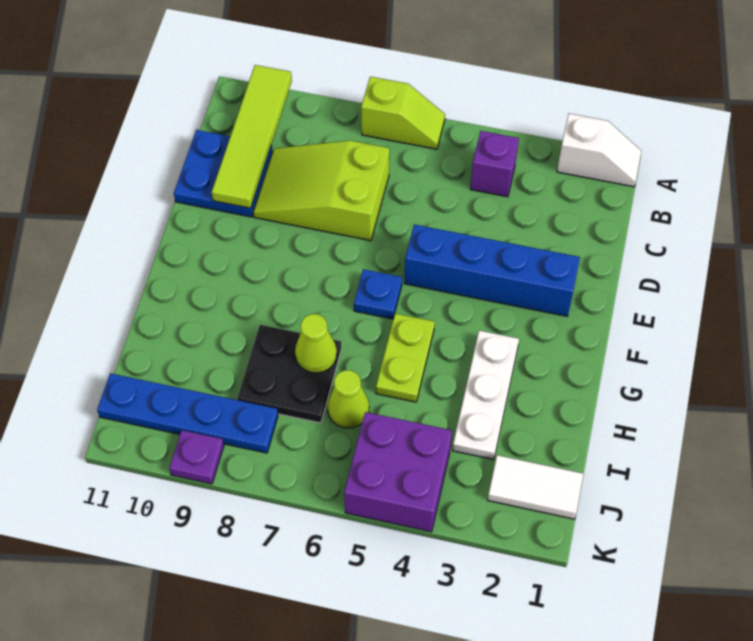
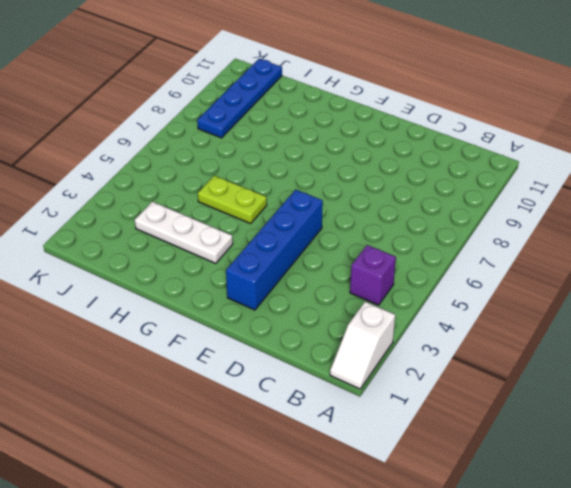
none -> lime slope A6:A7 level 1 top 7
none -> lime slope C7:D9 level 1 top 7
none -> blue plate C10:D11 level 1

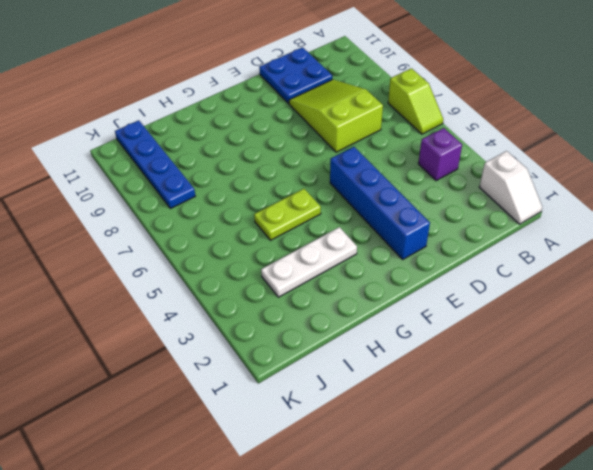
none -> blue plate F6 level 1
none -> black plate H7:I8 level 1
none -> lime cone I6 level 1

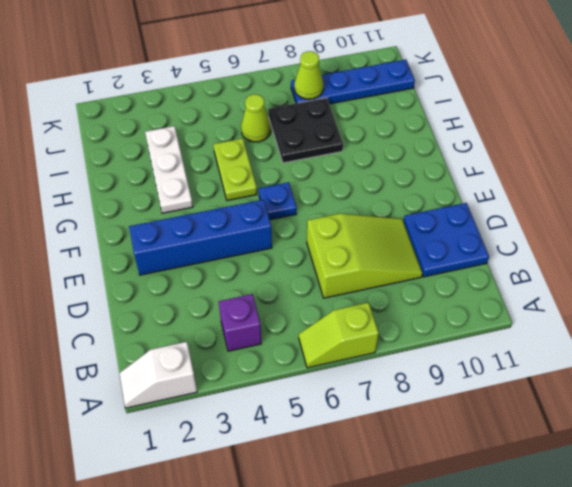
lime cone J8 level 2 -> lime cone H7 level 2
none -> white tile J1:J2 level 1
none -> purple brick J4:K5 level 1
none -> purple plate K9 level 1

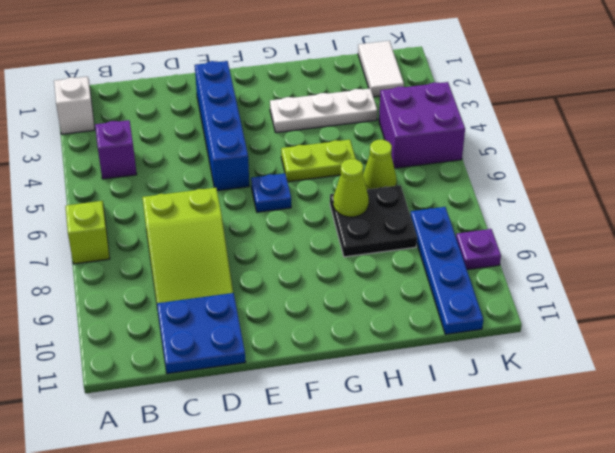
none -> lime tile A10:D10 level 2

